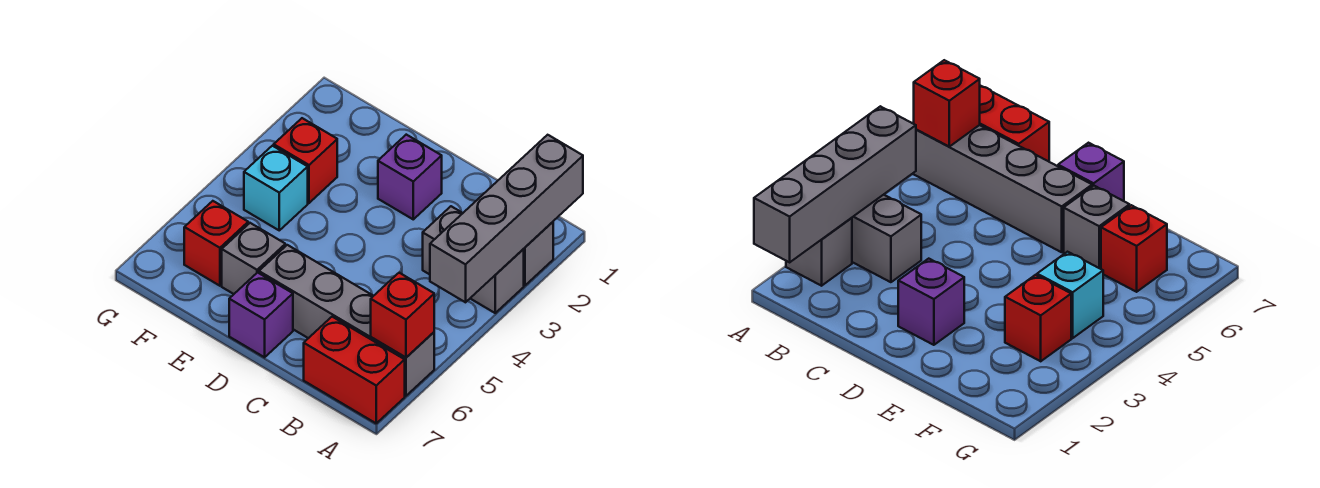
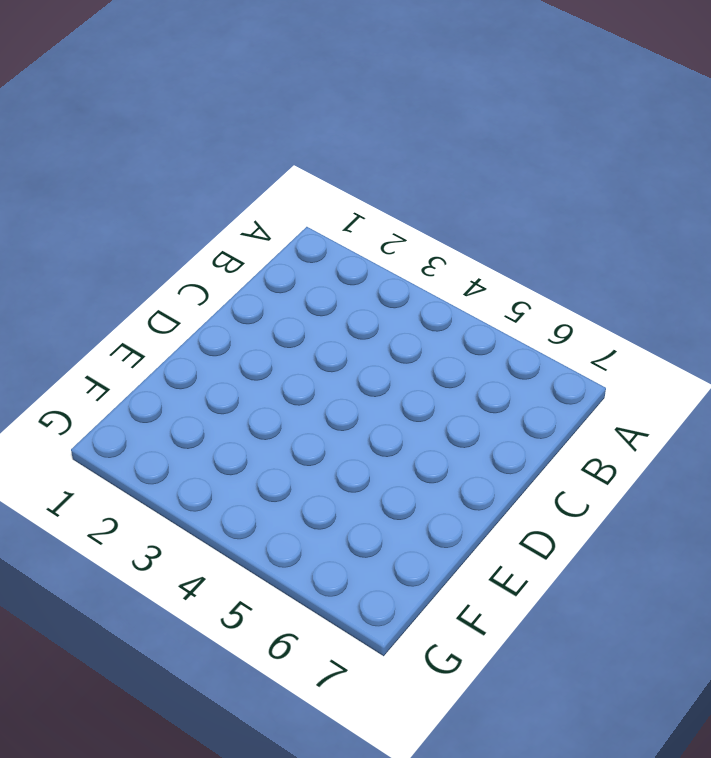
none -> grey brick A2 level 1
none -> grey brick A3:B3 level 1
none -> grey brick A6:D6 level 1

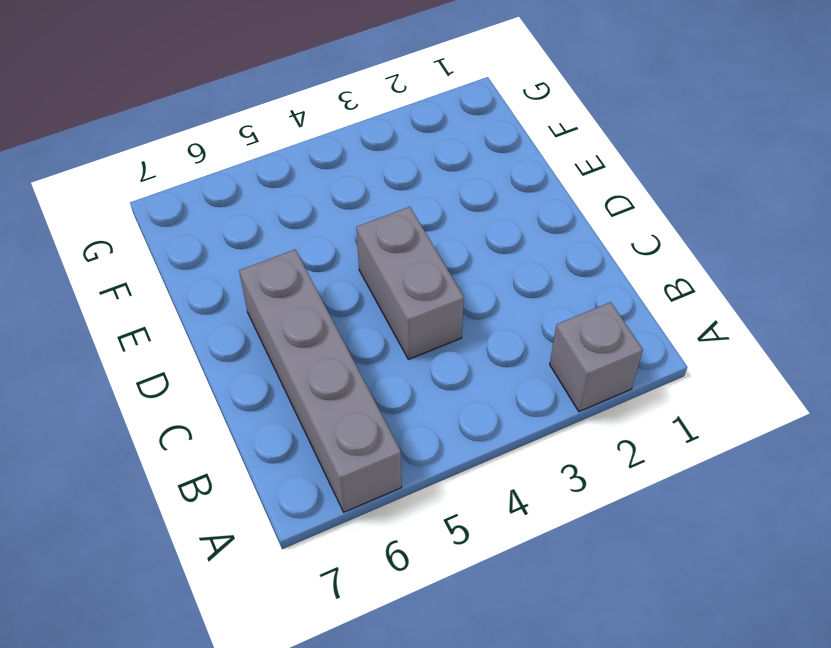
grey brick C4:D4 level 1 -> grey brick A3:B3 level 1
none -> red brick A7:B7 level 1
none -> purple brick D2 level 1
none -> purple brick D7 level 1

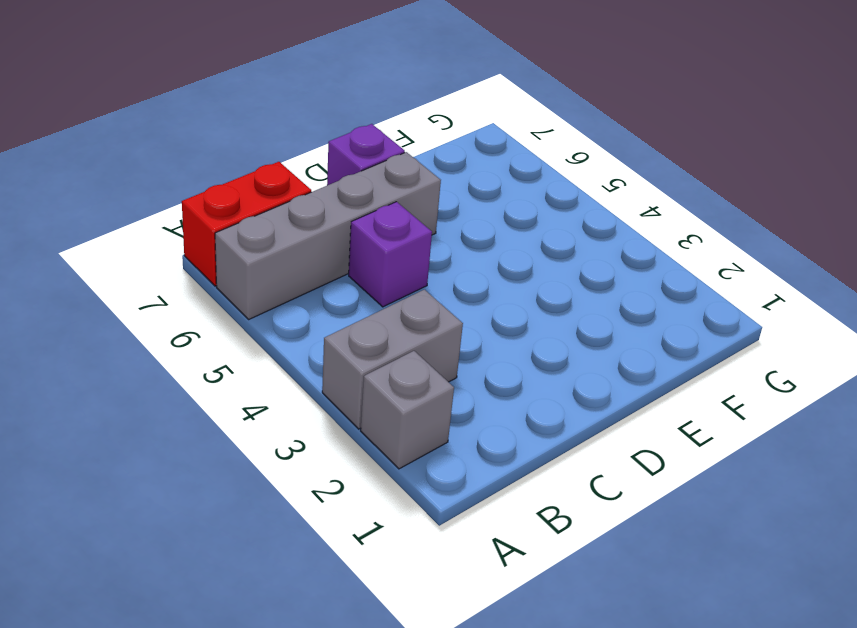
purple brick C5 level 1 -> purple brick D2 level 1
none -> grey brick E6 level 1
none -> red brick F3 level 1
none -> cyan brick F4 level 1

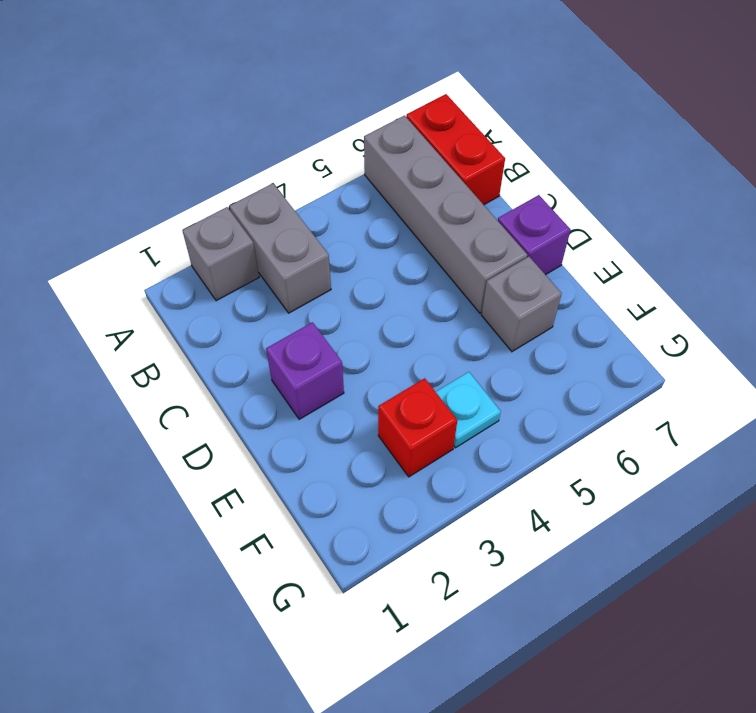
cyan plate F4 level 1 -> cyan brick F4 level 1
none -> red brick F6 level 1
none -> grey brick A1:A4 level 2
none -> red brick A6 level 2

